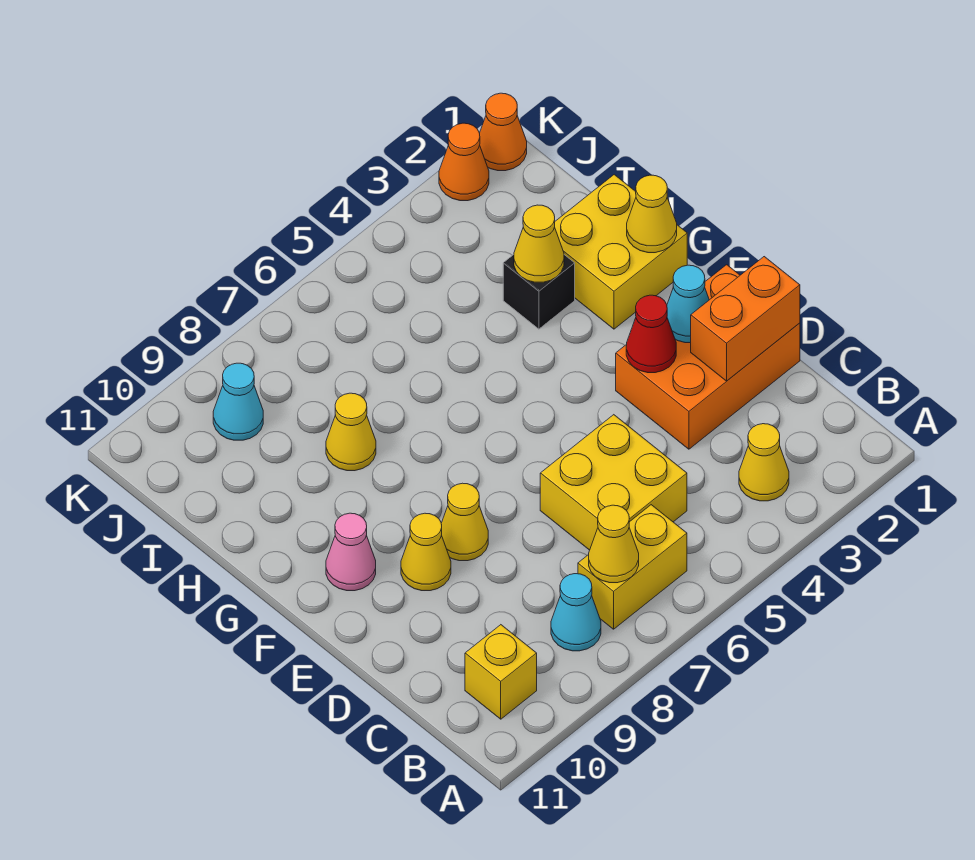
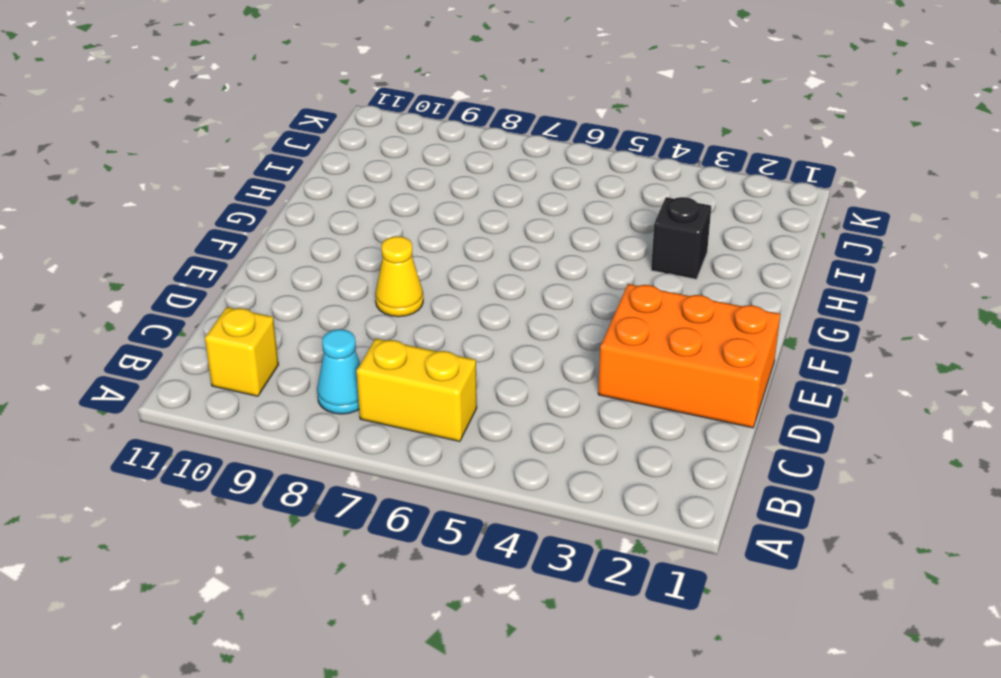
none -> yellow cone B3 level 1
none -> yellow brick C5:D6 level 1
none -> yellow cone E9 level 1

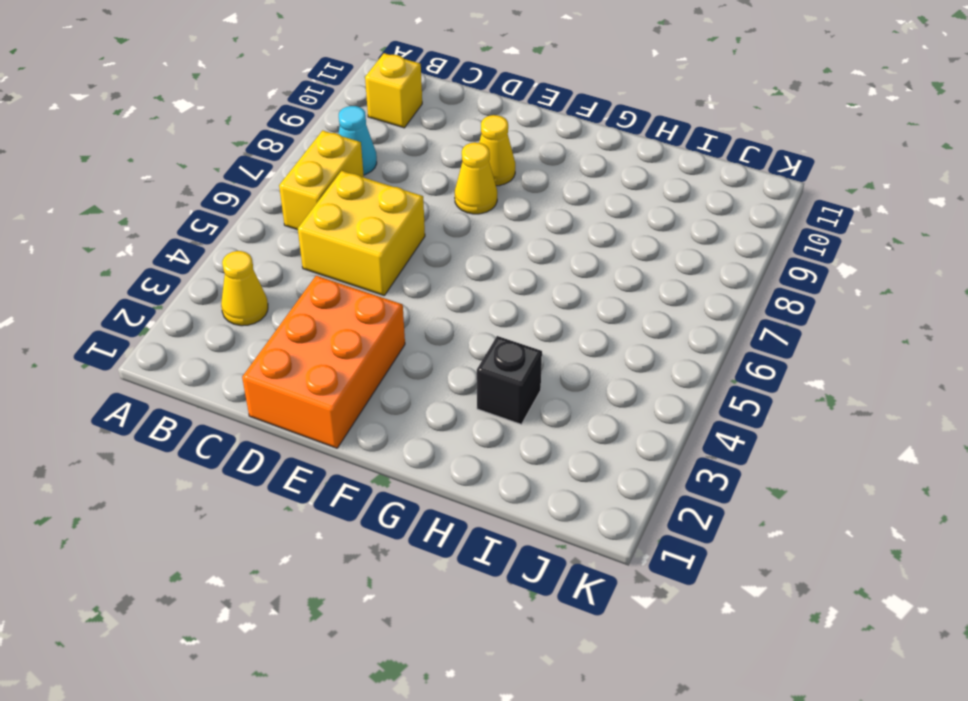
none -> pink cone F10 level 1
none -> yellow brick G1:H2 level 1
none -> yellow cone H8 level 1

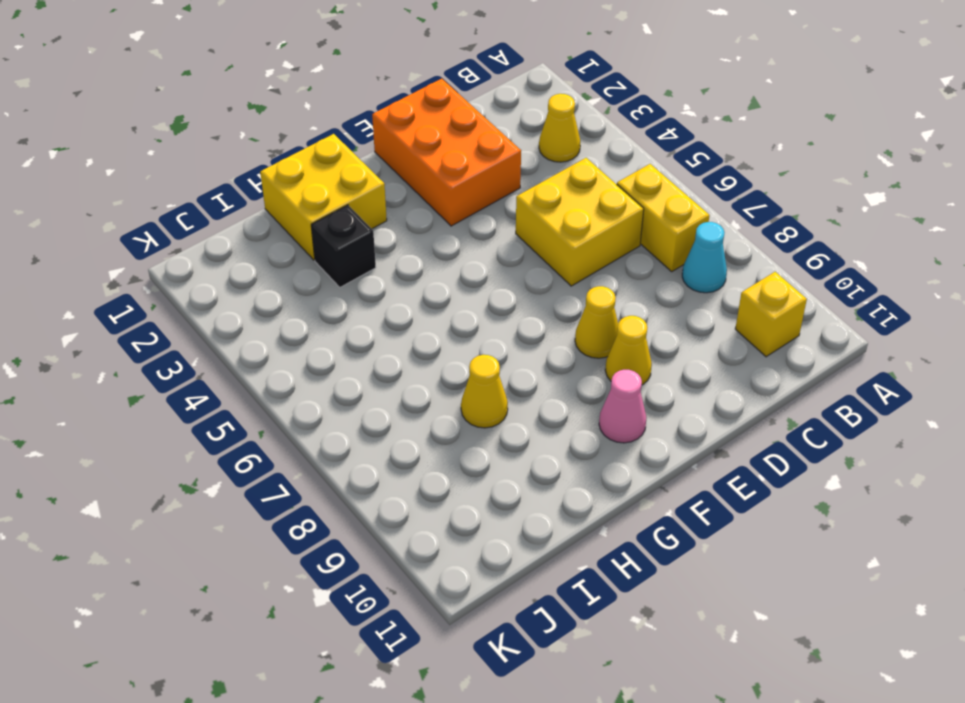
none -> cyan cone J9 level 1
none -> orange cone K1 level 1
none -> orange cone K2 level 1

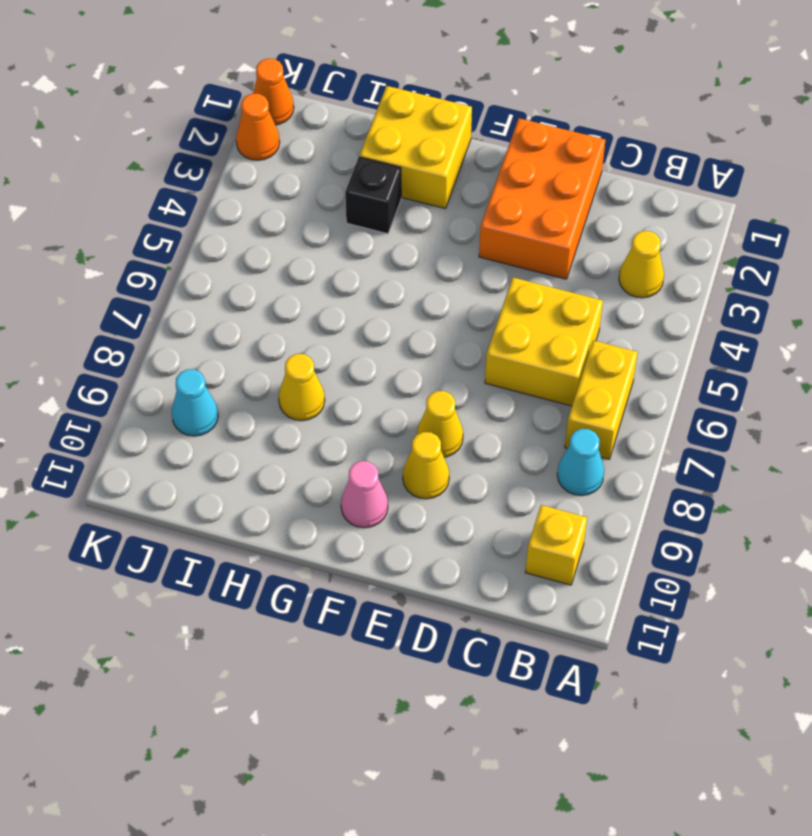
none -> yellow cone B7 level 2
none -> orange brick D1:D2 level 2
none -> cyan cone E2 level 2

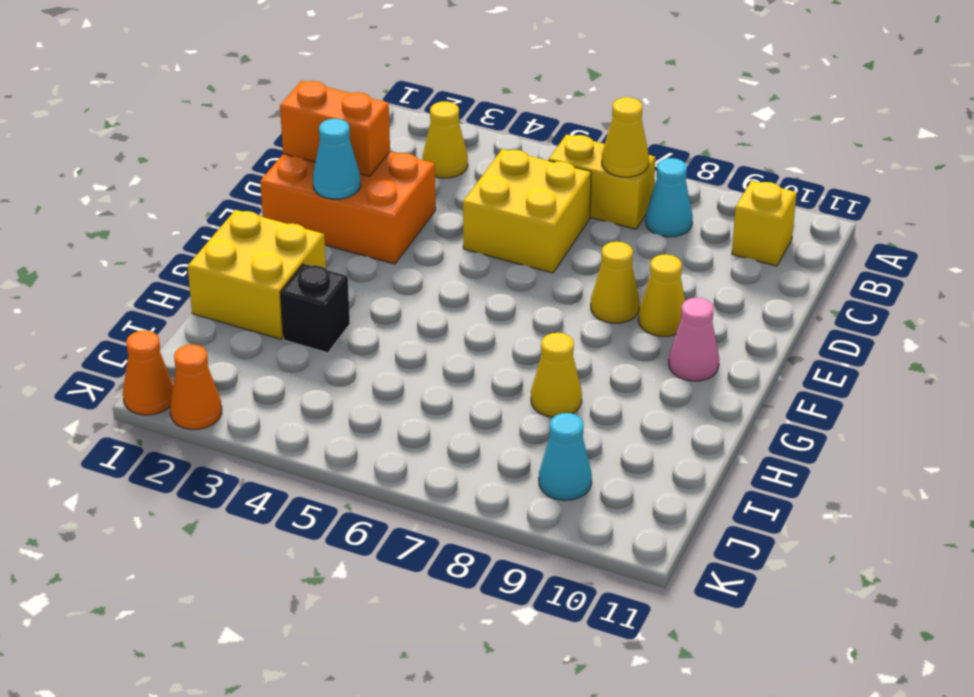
none -> red cone E3 level 2
none -> yellow cone G1 level 2
none -> yellow cone H3 level 2

